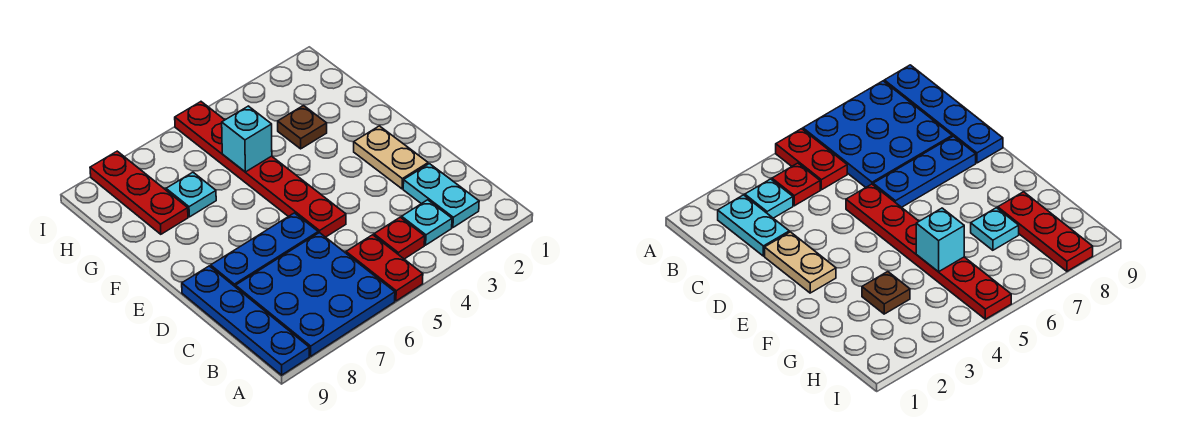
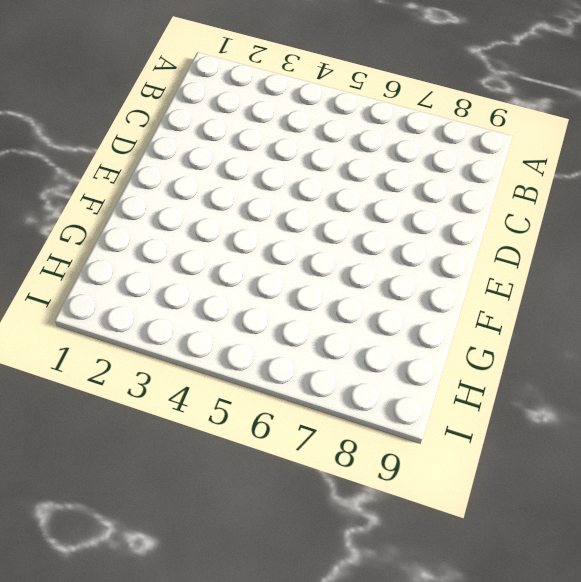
none -> red plate A5:B5 level 1
none -> blue plate A6:C8 level 1
none -> blue plate A9:D9 level 1

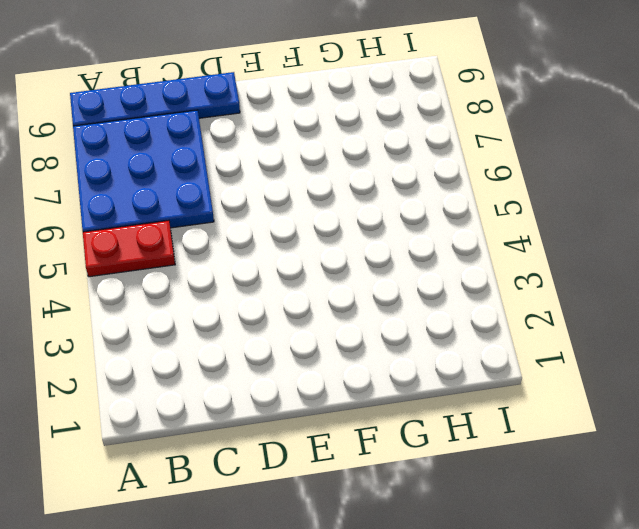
none -> cyan plate B2:C2 level 1
none -> cyan plate B3 level 1
none -> red plate B4 level 1

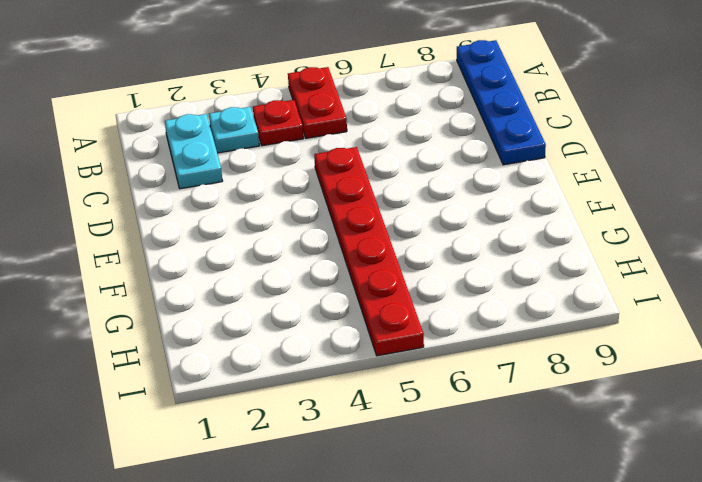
none -> blue plate A6:C8 level 1
none -> tan plate D2:E2 level 1
none -> blue plate D6:D8 level 1

